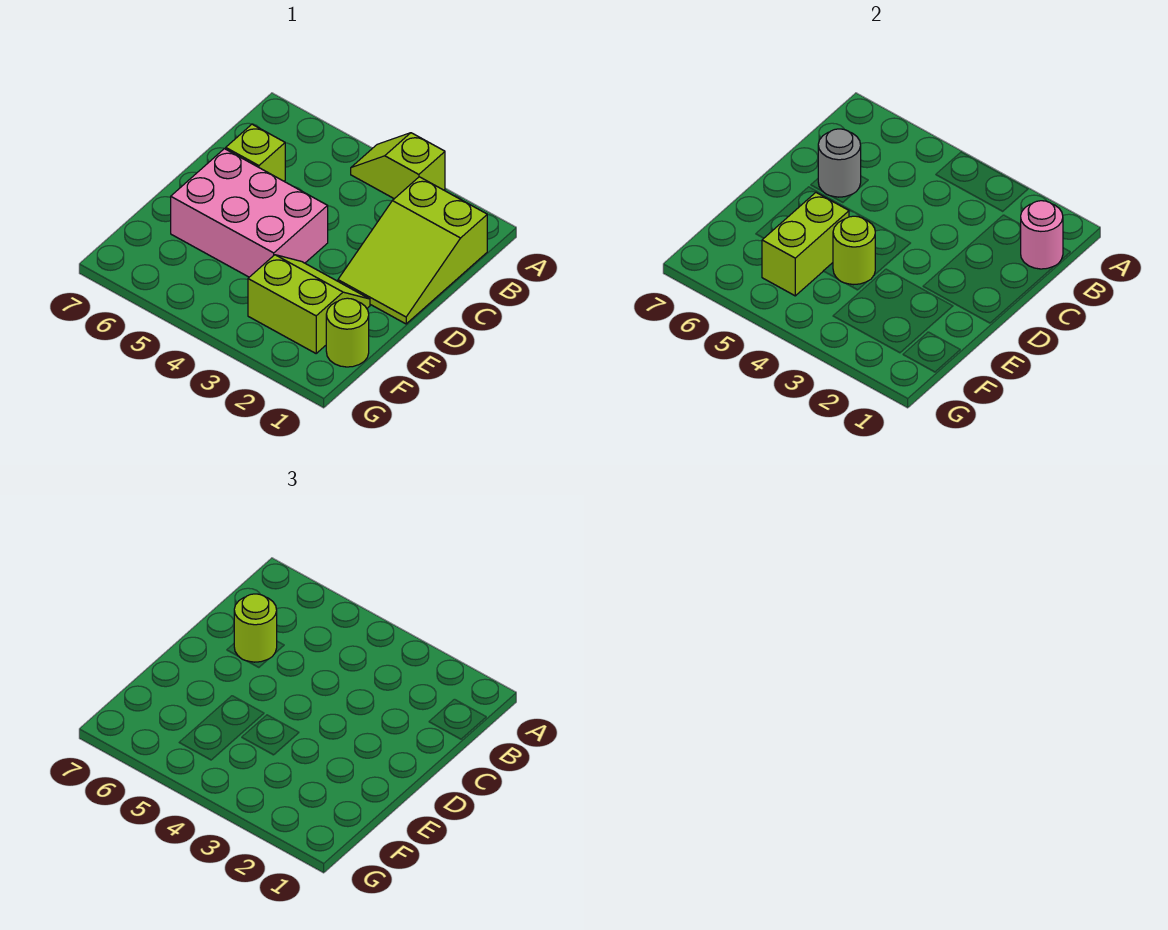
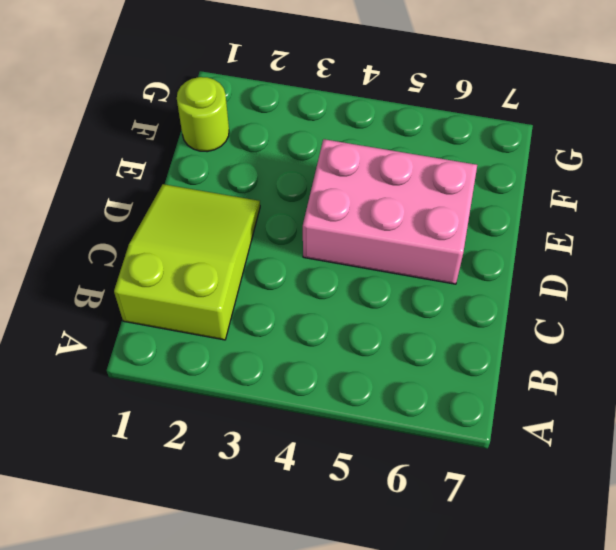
none -> lime slope A3:A4 level 1 top 3
none -> lime brick C6 level 1

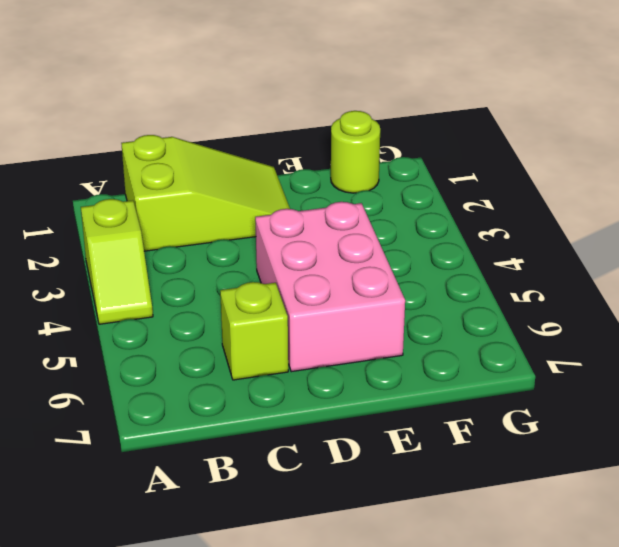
none -> lime slope E2:F3 level 1 top F
none -> pink round brick B1 level 2

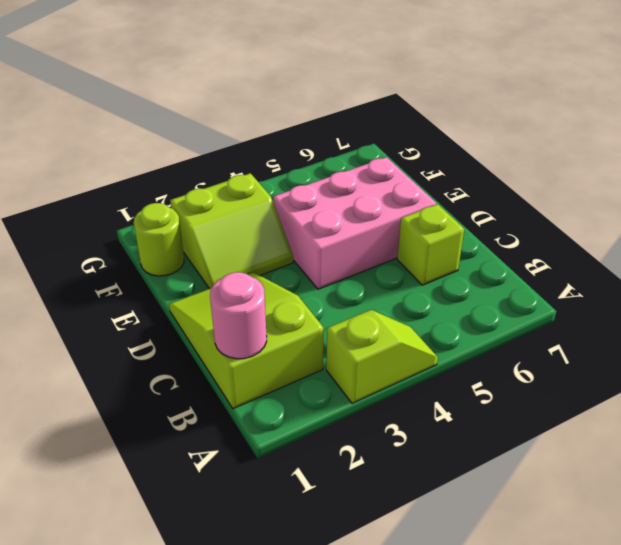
none -> grey round brick C6 level 2
none -> lime round brick E4 level 2

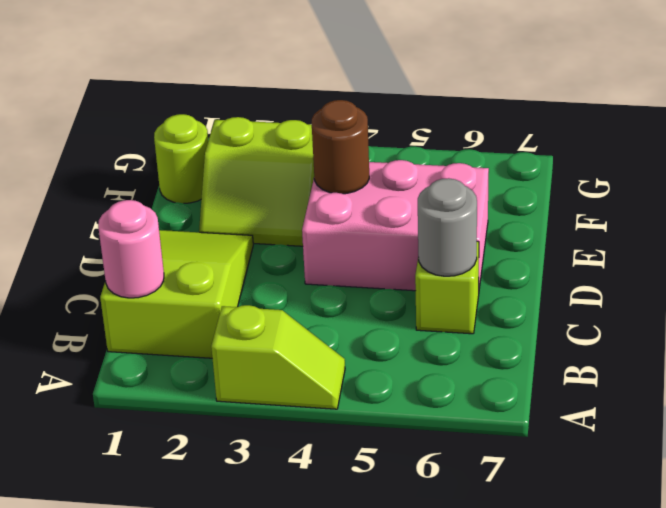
brown round brick E4 level 2 -> lime round brick E4 level 2
none -> lime brick E5:F5 level 2
none -> lime round brick C6 level 3

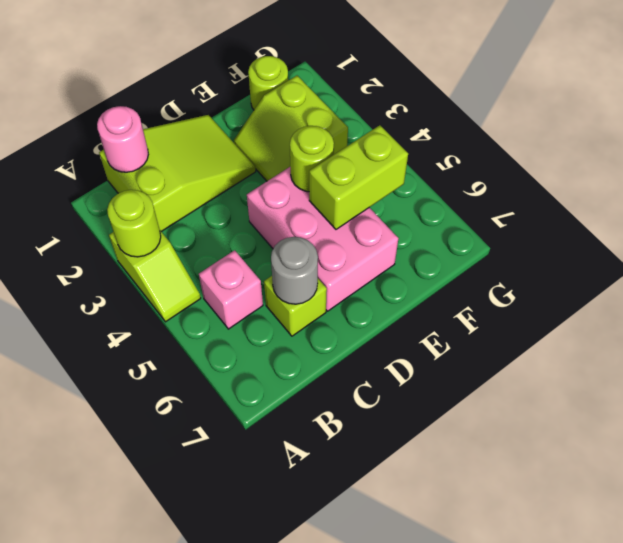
lime round brick A3 level 2 -> lime round brick C6 level 3
pink brick B5 level 1 -> none

